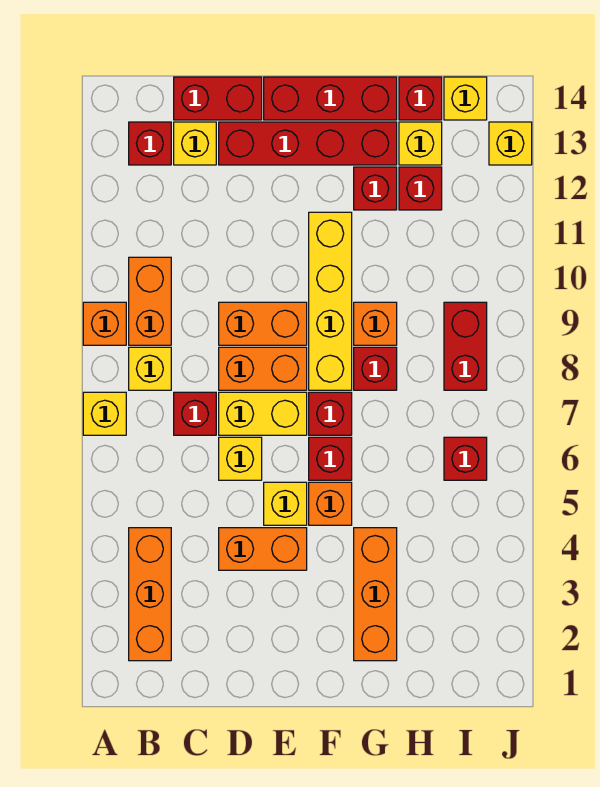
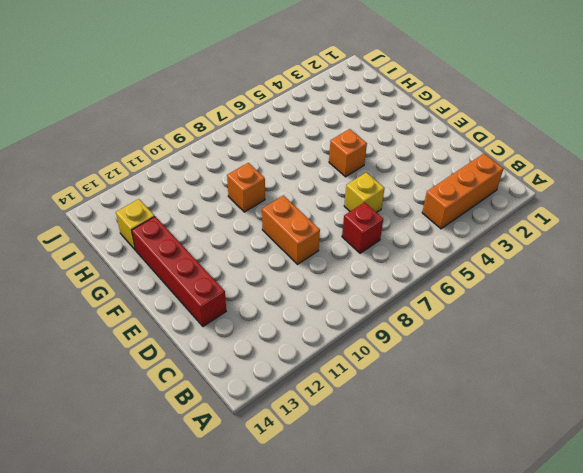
none -> yellow brick A7 level 1
none -> orange brick A9 level 1
none -> yellow brick B8 level 1
none -> orange brick B9:B10 level 1

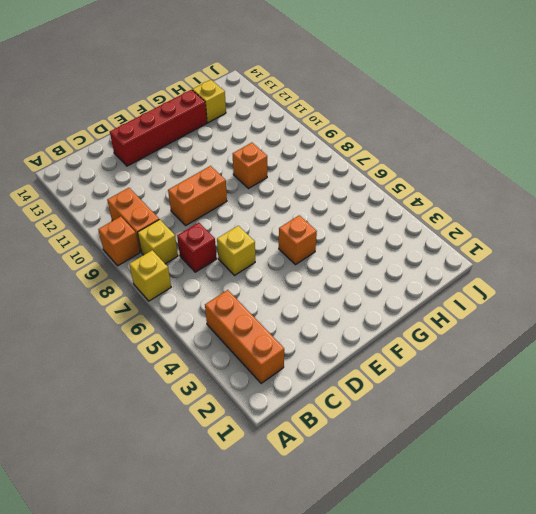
none -> red brick B13 level 1
none -> yellow brick C13 level 1
none -> red brick C14:D14 level 1
none -> orange brick D4:E4 level 1

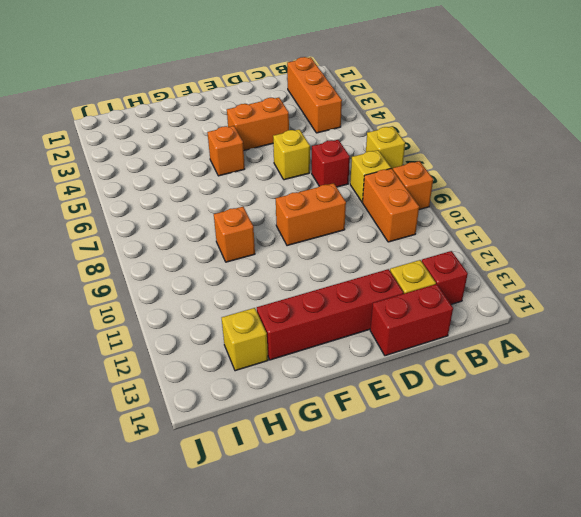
none -> yellow brick D7:E7 level 1
none -> orange brick D8:E8 level 1
none -> yellow brick E5 level 1
none -> red brick E14:G14 level 1

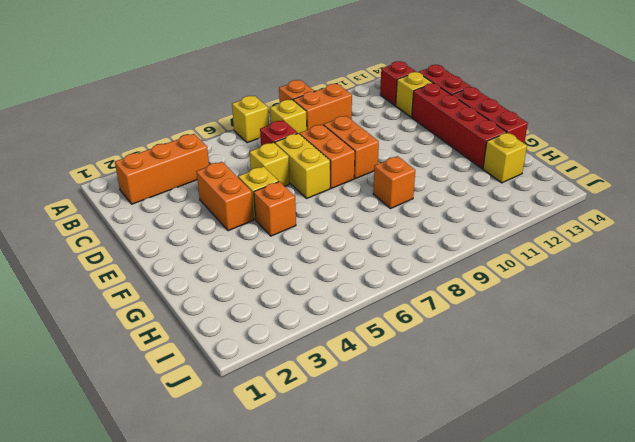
none -> red brick F6 level 1
none -> red brick F7 level 1
none -> yellow brick F8:F11 level 1
none -> orange brick G2:G4 level 1

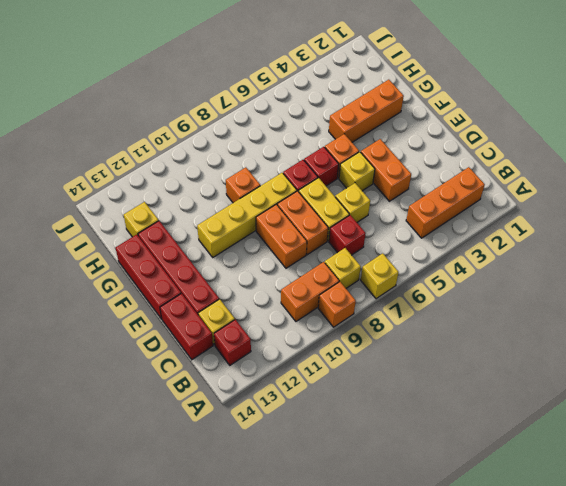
none -> red brick G8 level 1
none -> red brick G12 level 1
none -> red brick H12 level 1
none -> red brick H14 level 1

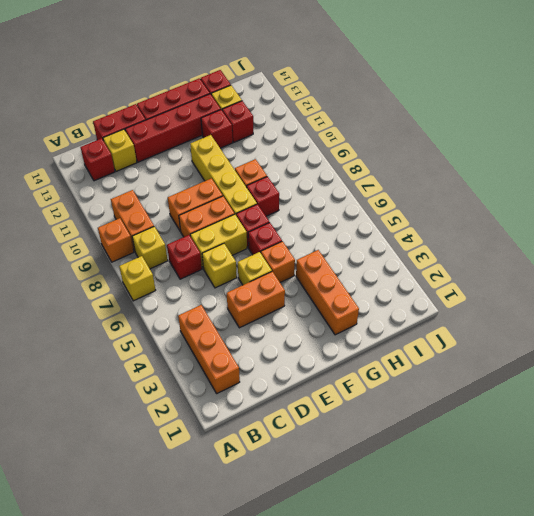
none -> red brick I6 level 1
none -> red brick I8:I9 level 1
none -> yellow brick I14 level 1
none -> yellow brick J13 level 1

